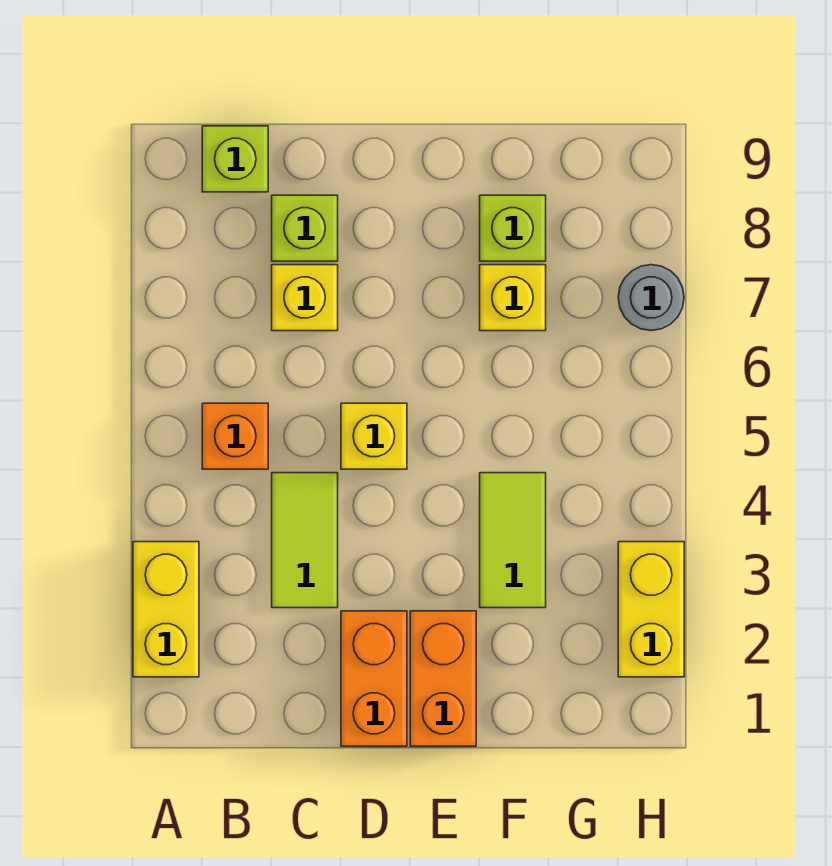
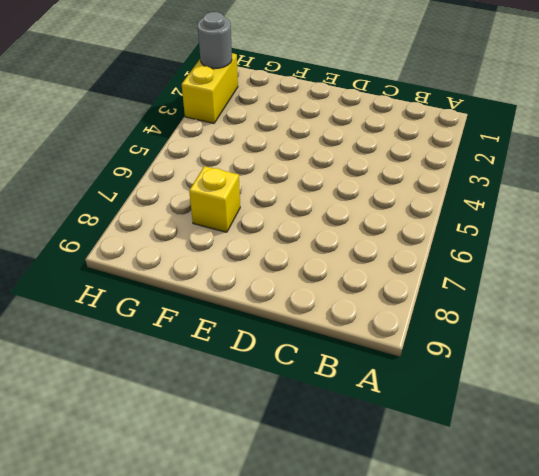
grey round brick H2 level 2 -> grey round brick H7 level 1
none -> yellow brick A2:A3 level 1
none -> orange brick B5 level 1
none -> lime brick B9 level 1

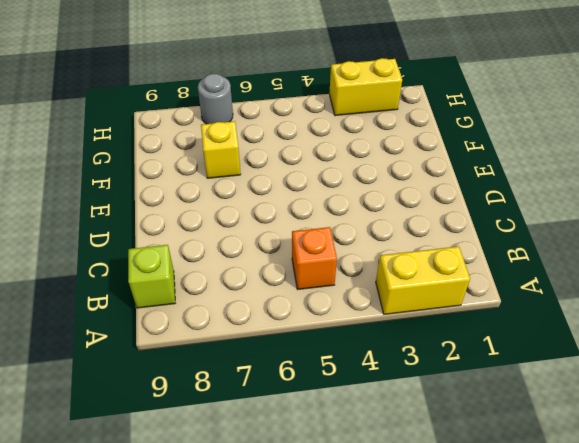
none -> lime tile C3:C4 level 1
none -> yellow brick C7 level 1
none -> lime brick C8 level 1

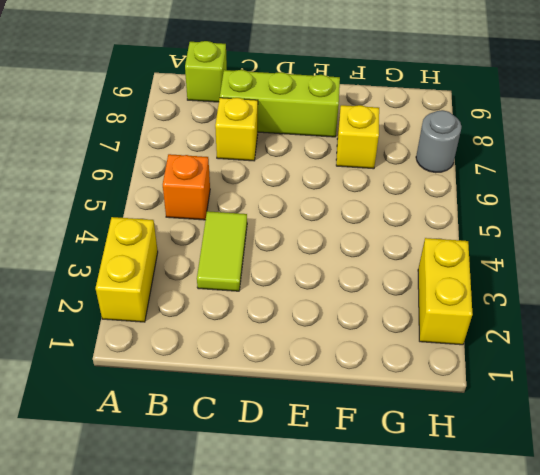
lime brick C8:E8 level 1 -> lime brick C8 level 1
none -> orange brick D1:D2 level 1
none -> yellow brick D5 level 1
none -> orange brick E1:E2 level 1

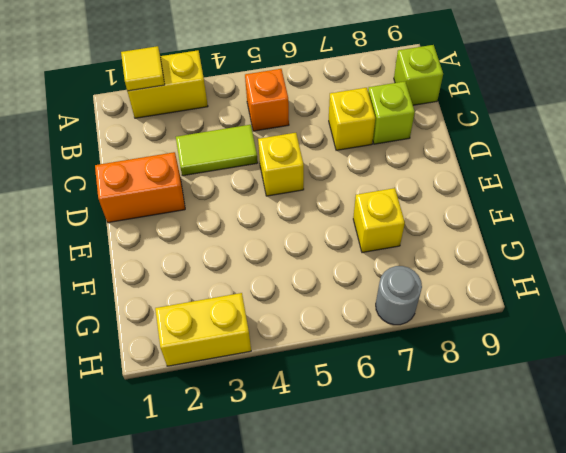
yellow tile A2 level 2 -> none
none -> orange brick E1:E2 level 1
none -> lime tile F3:F4 level 1
none -> lime brick F8 level 1

